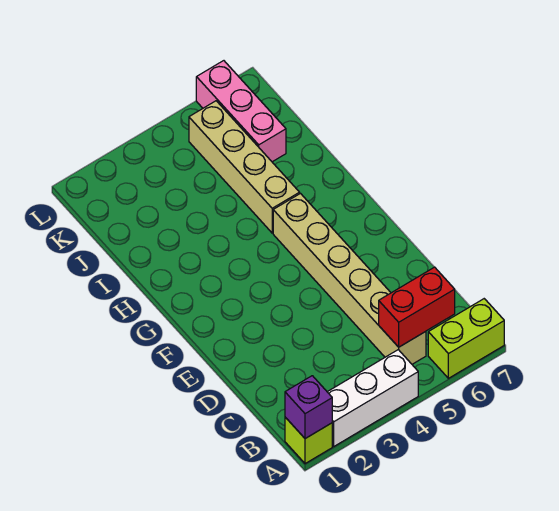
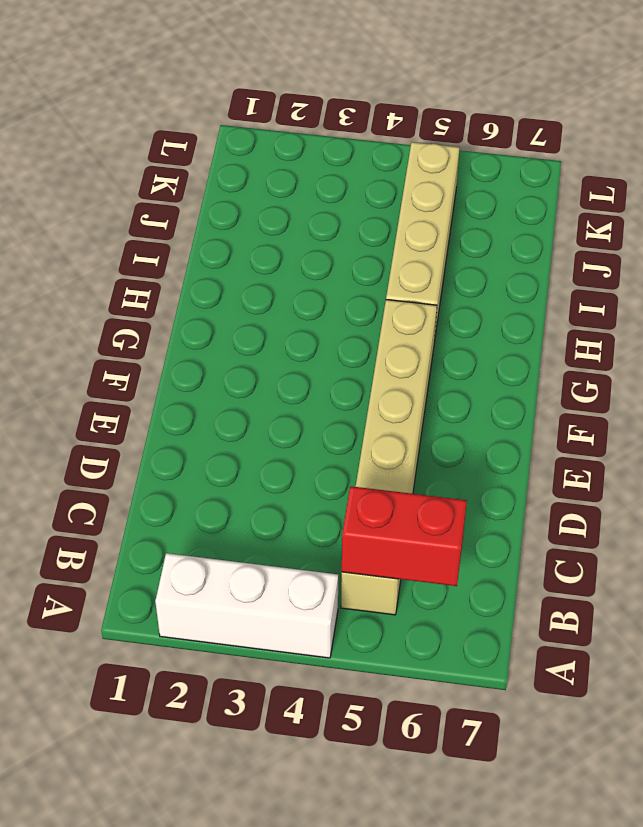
none -> lime brick A1 level 1
none -> lime brick A6:A7 level 1

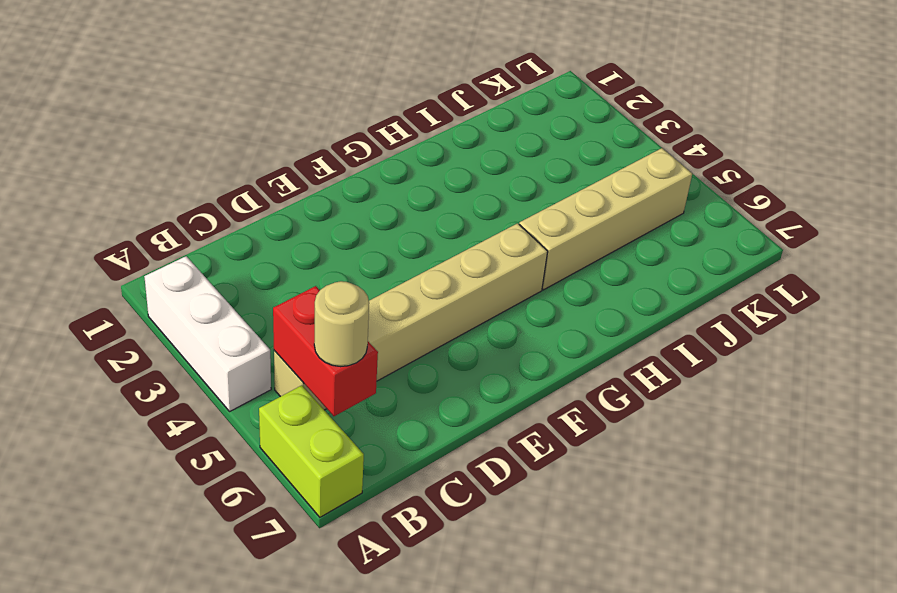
tan round brick B6 level 3 -> none
none -> lime brick A1 level 1
none -> pink brick J6:L6 level 1

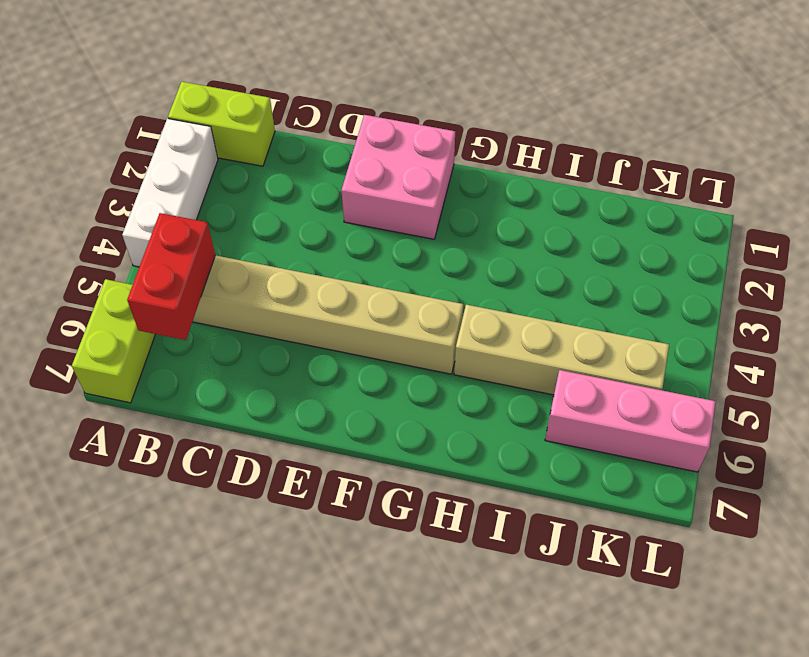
lime brick A1:B1 level 1 -> lime brick A1 level 1
pink brick E1:F2 level 1 -> none
none -> purple brick A1 level 2

